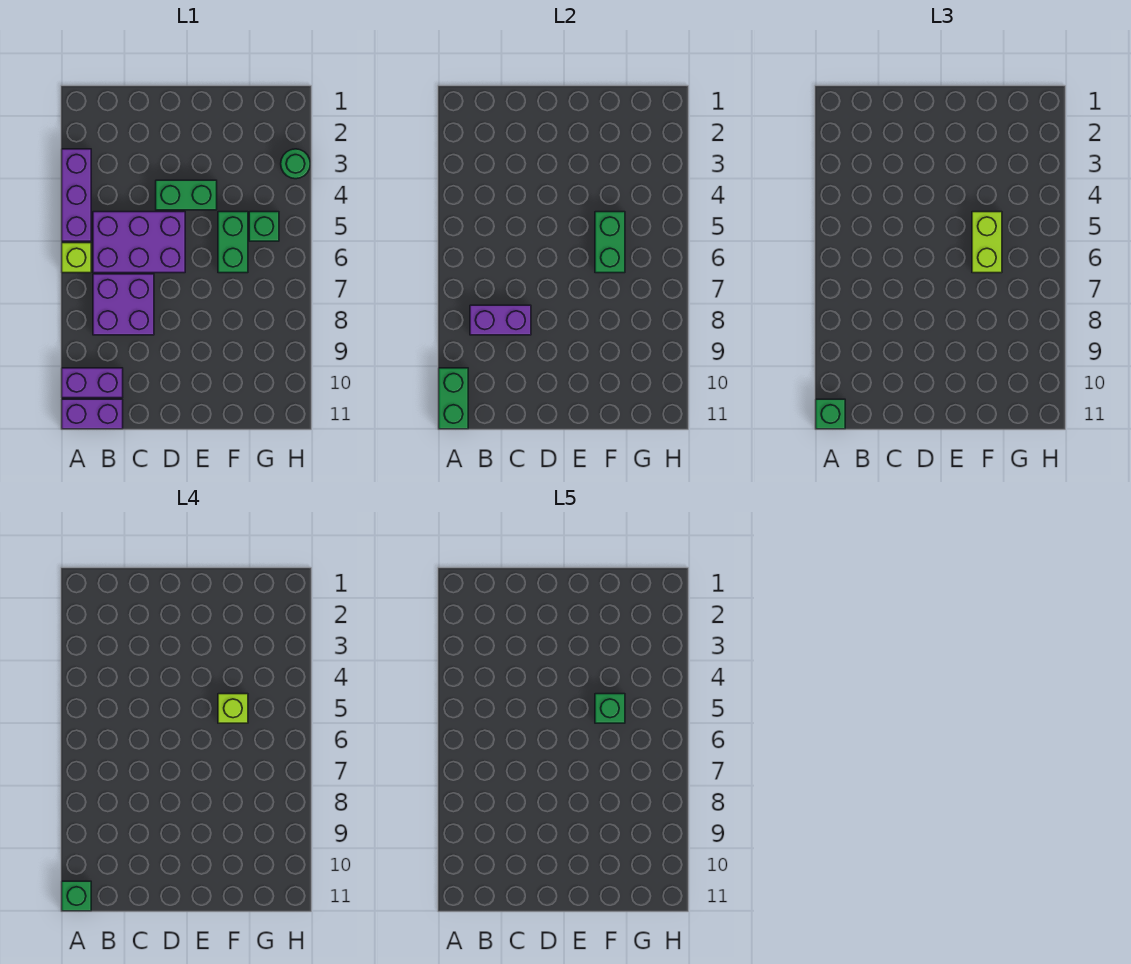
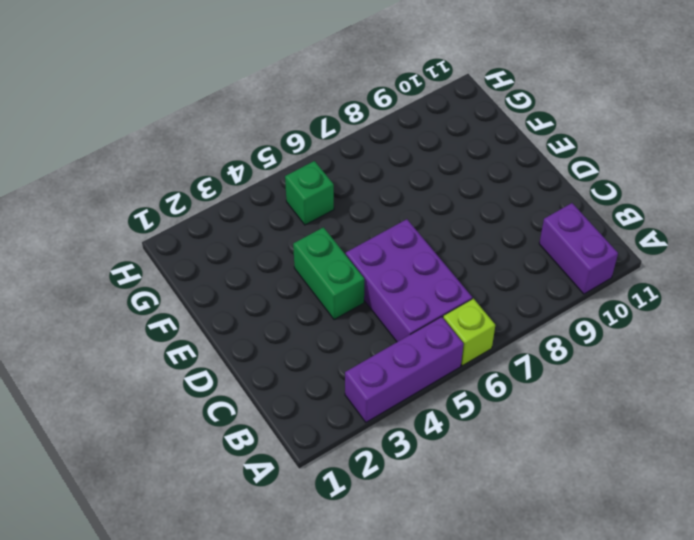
none -> purple brick A11:B11 level 1
none -> purple brick B7:C8 level 1
none -> green brick F5:F6 level 1

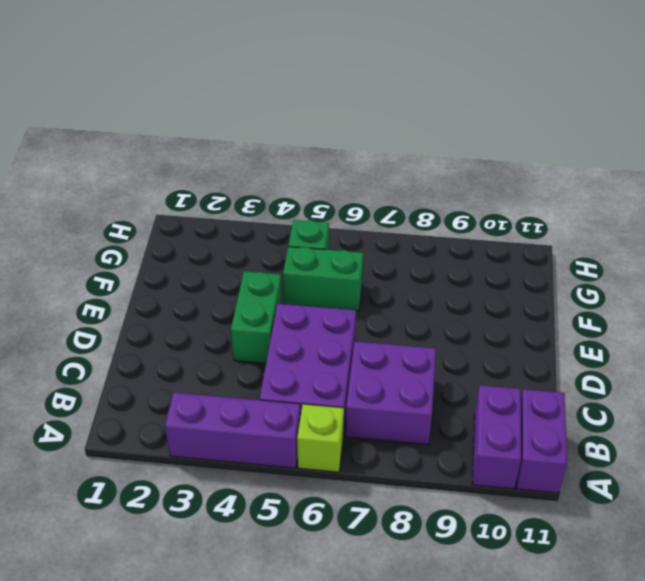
none -> green round brick H3 level 1
none -> green brick A10:A11 level 2
none -> purple brick B8:C8 level 2

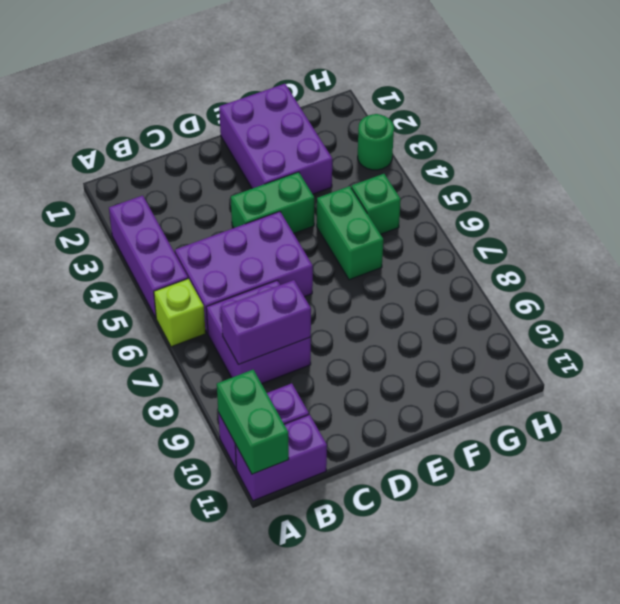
purple brick E1:F3 level 1 -> none
none -> green brick F5:F6 level 2
none -> green brick A11 level 3
none -> lime brick F5:F6 level 3

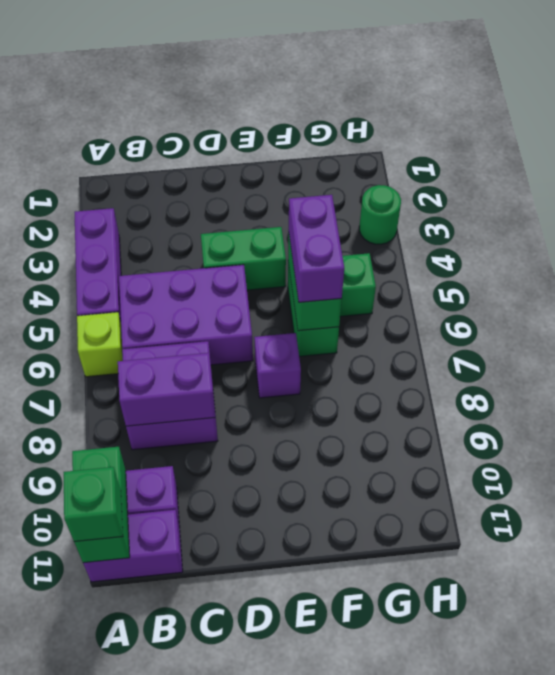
purple brick E7 level 1 -> none
purple brick F5:F6 level 3 -> lime brick F5:F6 level 3
none -> green brick A11 level 4
none -> lime brick F5 level 4
none -> green brick F5 level 5

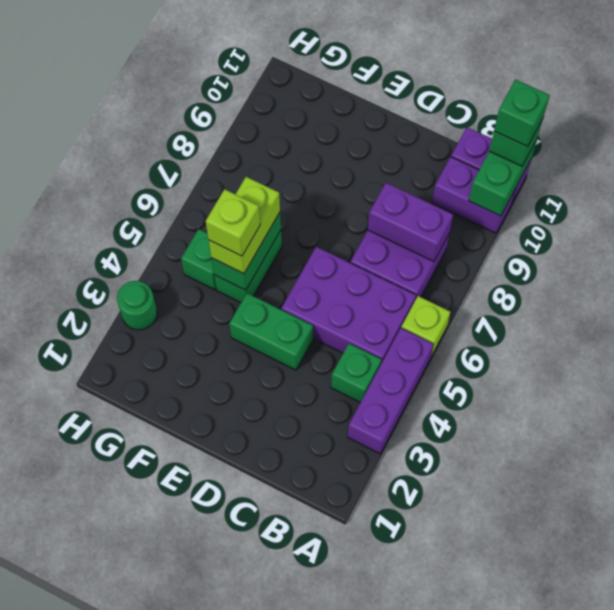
green brick B4 level 1 -> green brick F5 level 5

